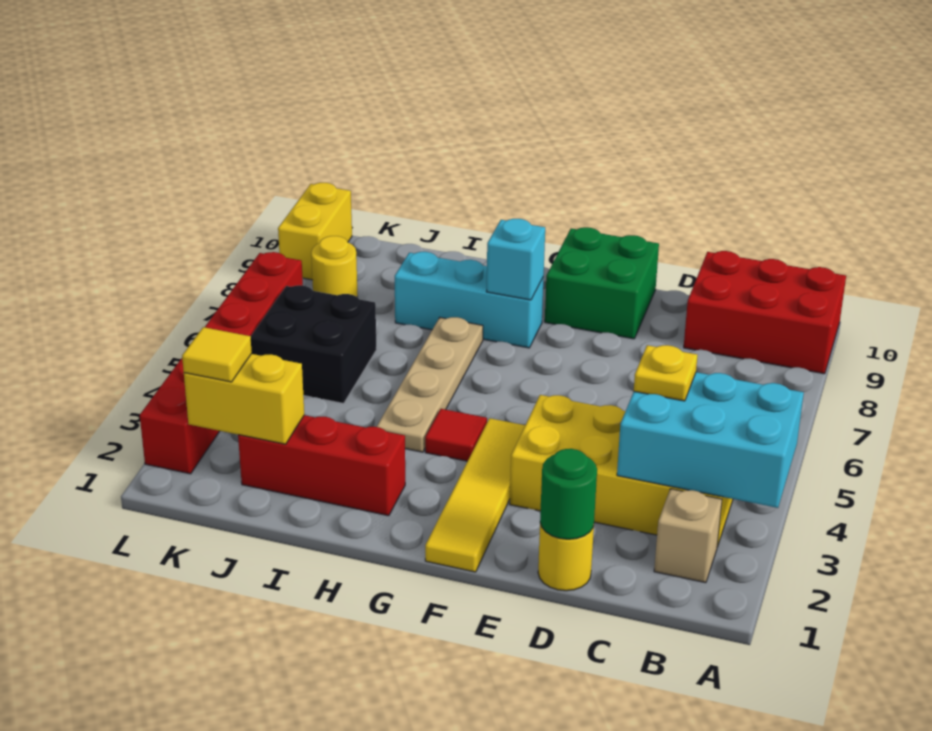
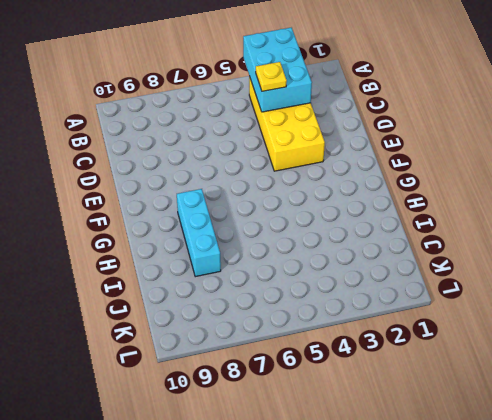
none -> red brick A9:C10 level 1
none -> tan brick B2 level 1
none -> yellow round brick D1 level 1

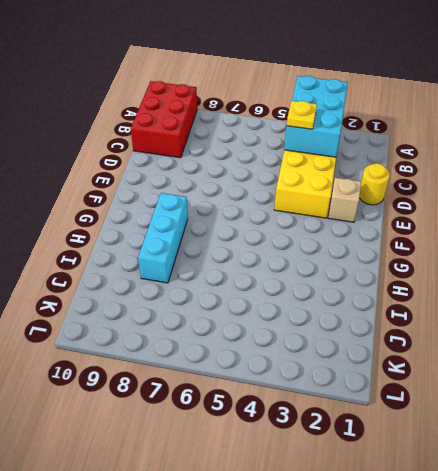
tan brick E2 level 1 -> tan brick B2 level 1
none -> green brick E9:F10 level 1
none -> yellow tile F1:F4 level 1
none -> red tile G4 level 1

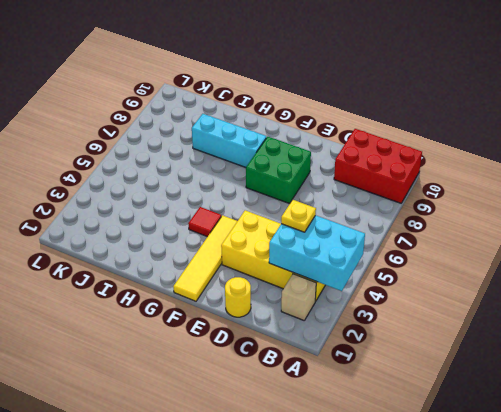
green brick E7:F8 level 1 -> green brick E9:F10 level 1
none -> red brick H2:J2 level 1
none -> tan plate H4:H7 level 1
none -> black brick J5:K6 level 1

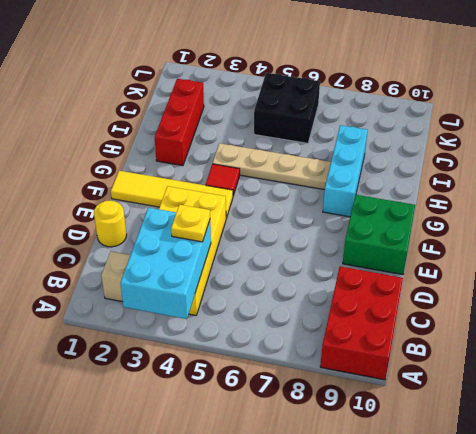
none -> yellow round brick K8 level 1
none -> red brick L2:L7 level 1
none -> yellow brick L9:L10 level 1

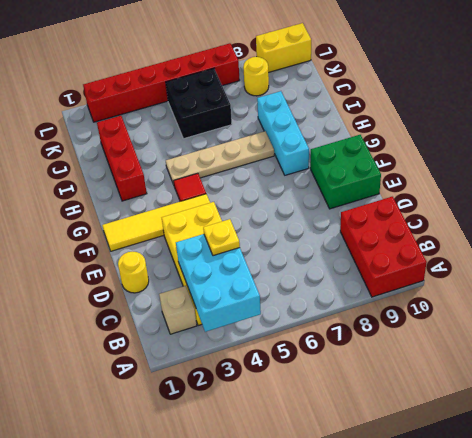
none -> green round brick D1 level 2
none -> cyan brick G8 level 2
none -> yellow brick J2:K2 level 2

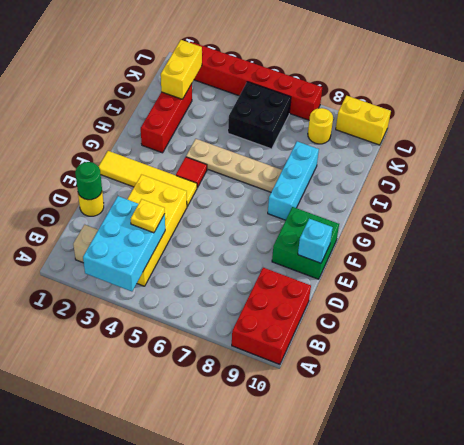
cyan brick E10 level 2 -> cyan brick G8 level 2
none -> yellow tile K2 level 3

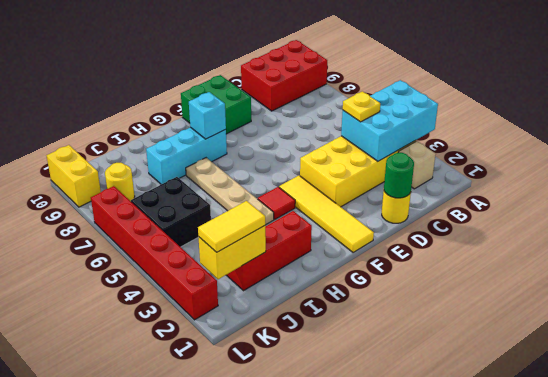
yellow tile J2:K2 level 3 -> yellow tile K2 level 3

